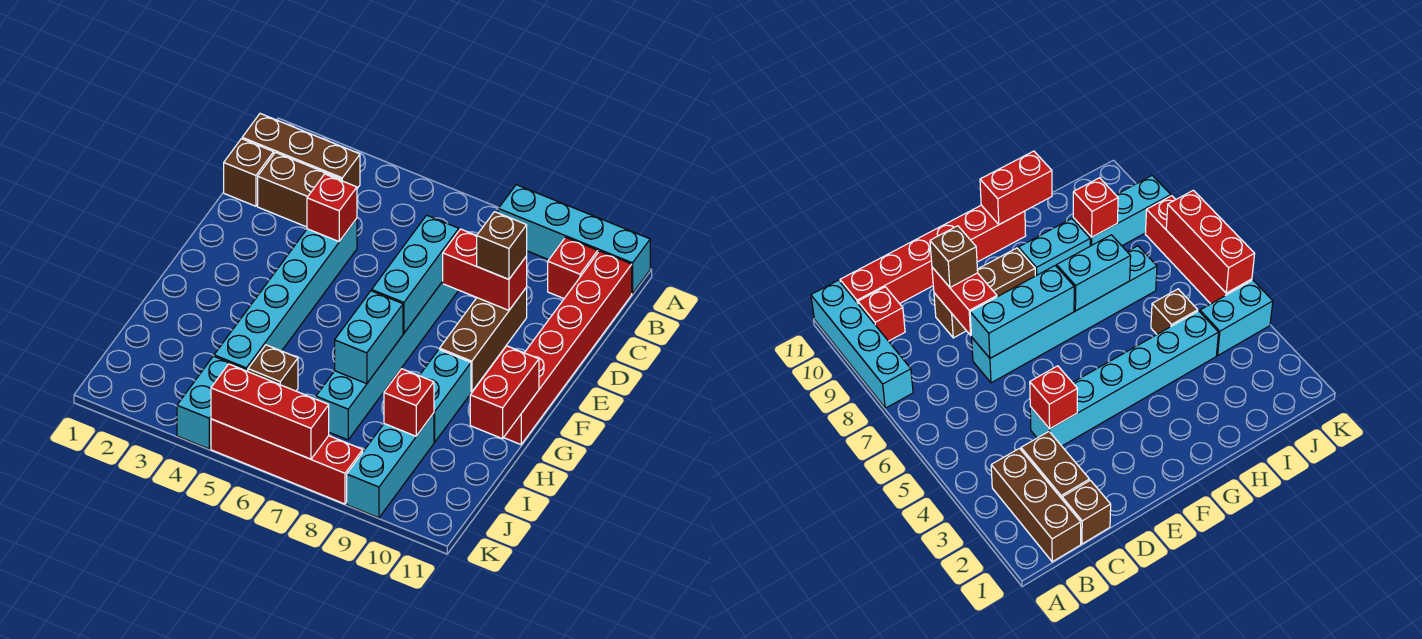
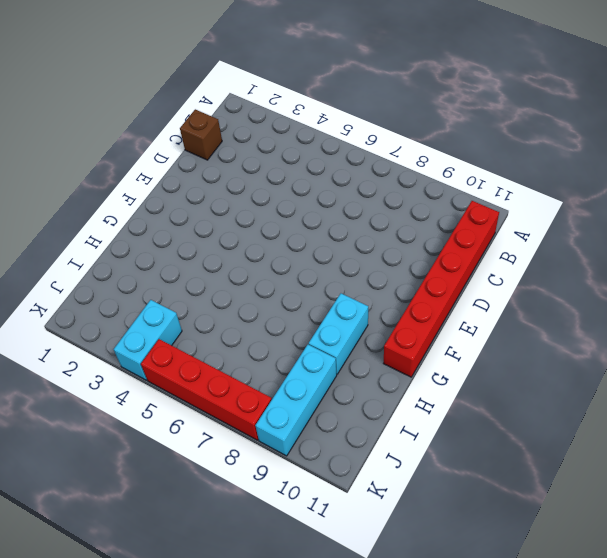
none -> cyan brick A8:A11 level 1
none -> brown brick B1:B3 level 1
none -> red brick B10 level 1

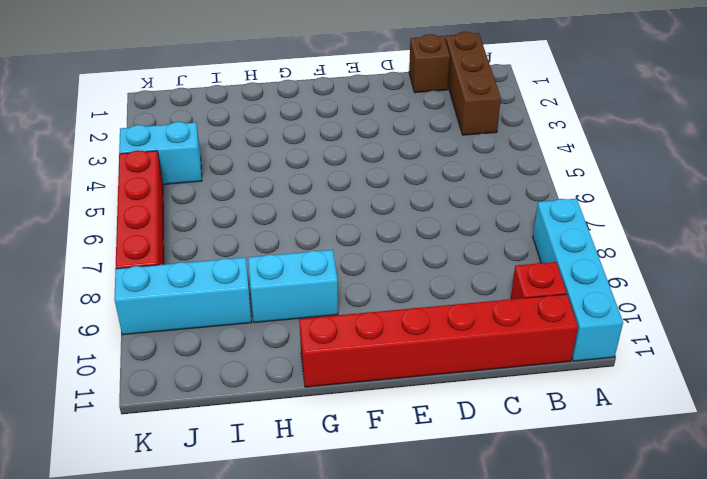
none -> brown brick C2:C3 level 1
none -> cyan brick D4:I4 level 1
none -> cyan brick D7:I7 level 1

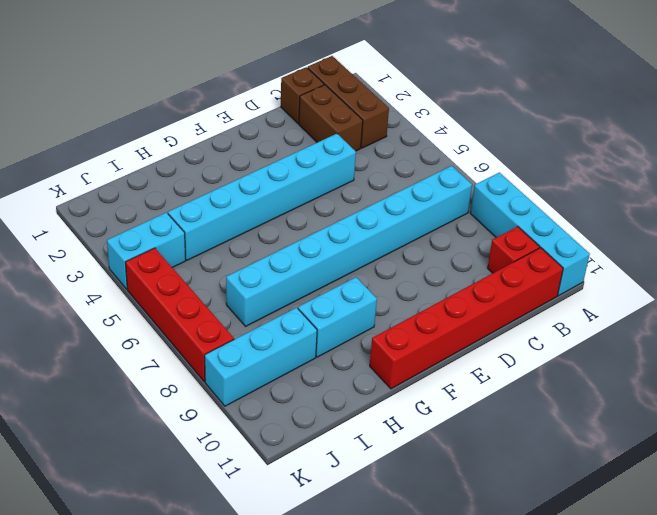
cyan brick B7:I7 level 1 -> cyan brick D7:I7 level 1
none -> brown brick D9:F9 level 1
none -> brown brick I5 level 1
none -> red brick D4 level 2

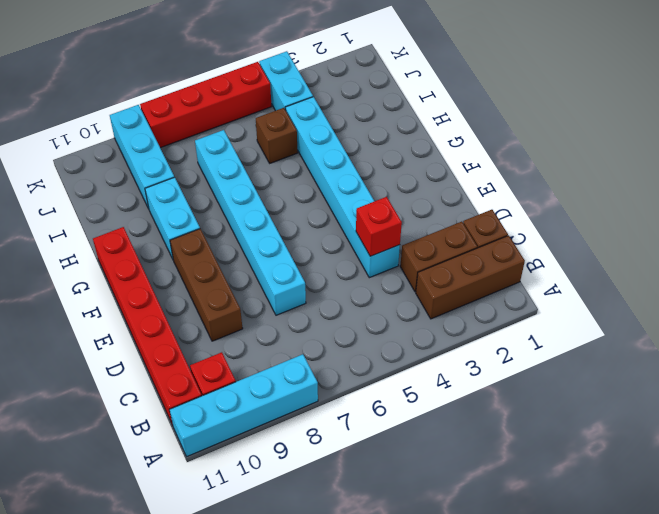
none -> cyan brick D7:F7 level 2
none -> red brick D8:D9 level 2
none -> cyan brick G7:H7 level 2

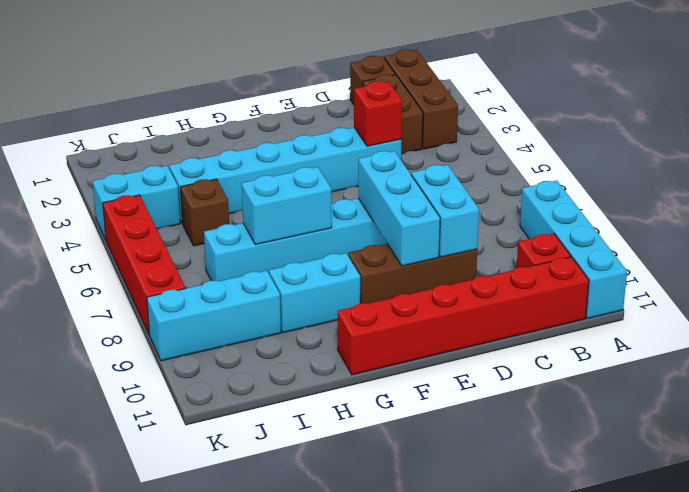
cyan brick D8:D9 level 2 -> red brick D8:D9 level 2
cyan brick E7:E9 level 2 -> cyan brick D7:F7 level 2
none -> red brick G11:H11 level 2
none -> red brick I9 level 2
none -> red brick K5:K7 level 2

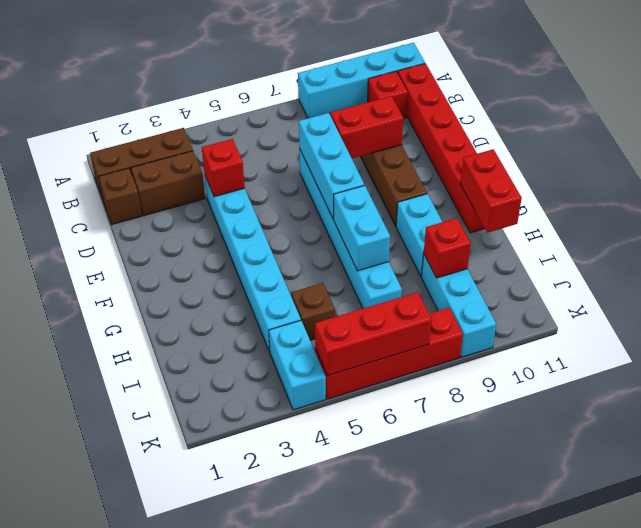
none -> brown brick D9 level 3

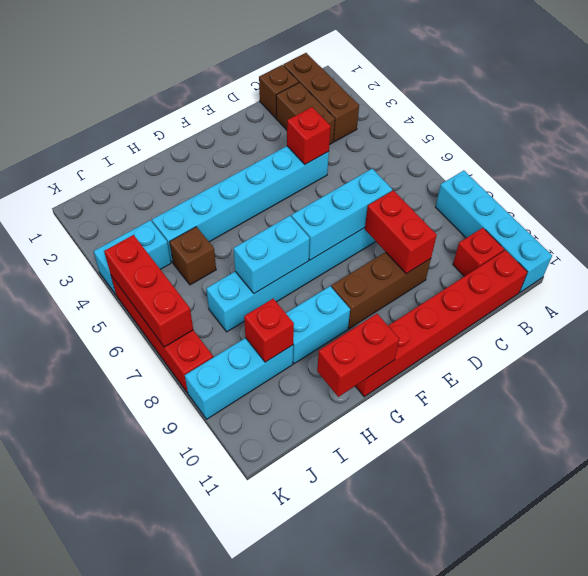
none -> brown brick D9 level 3

